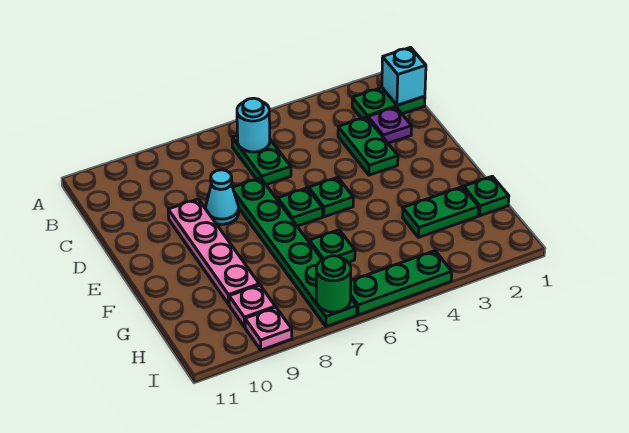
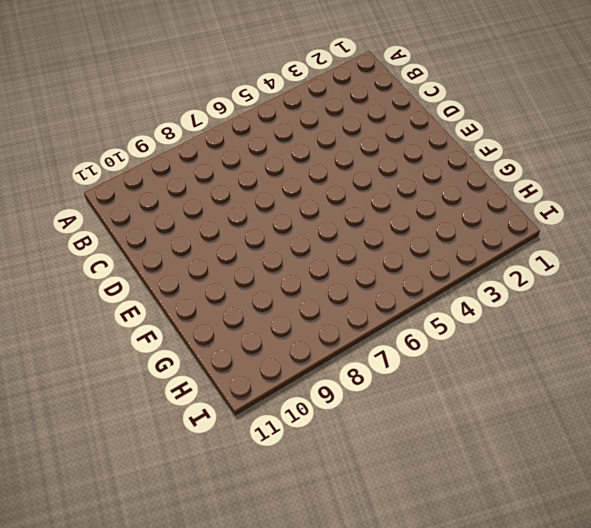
none -> green plate B1:B2 level 1
none -> green plate B6:C6 level 1
none -> purple plate C2 level 1

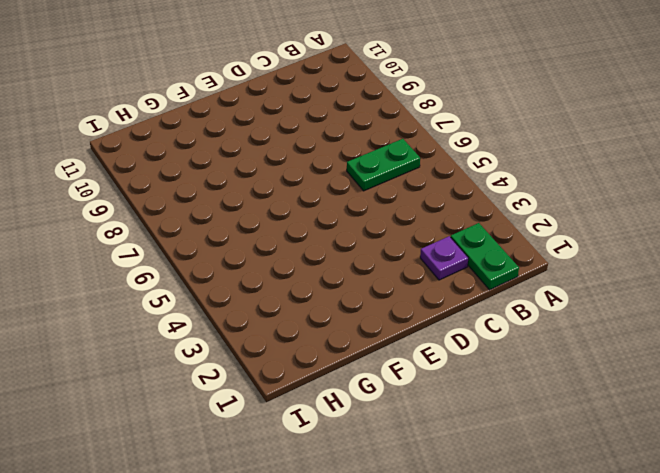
none -> green plate C3:D3 level 1
none -> green plate D7:I7 level 1
none -> cyan cone D8 level 1

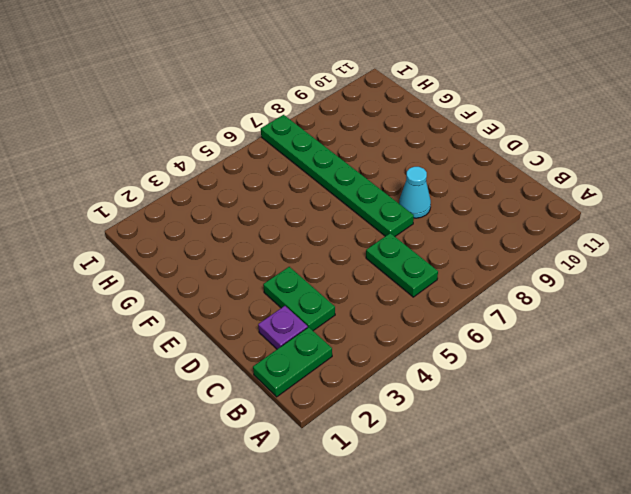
none -> pink plate D9:G9 level 1
none -> green plate E5 level 1
none -> green plate E6 level 1

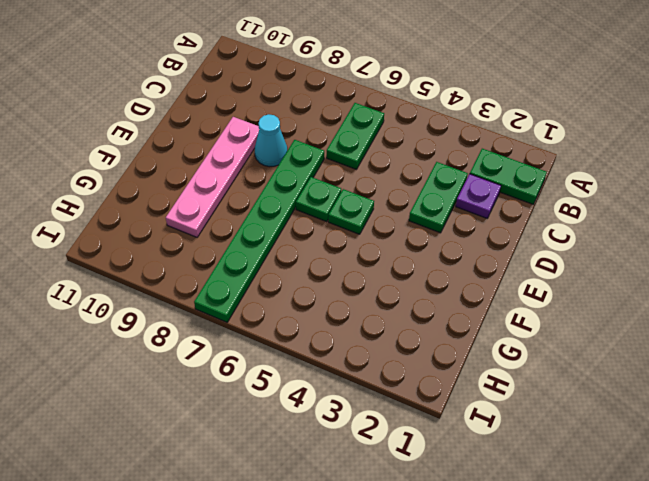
none -> green plate G1 level 1
none -> green plate G2:G3 level 1
none -> green plate G6 level 1

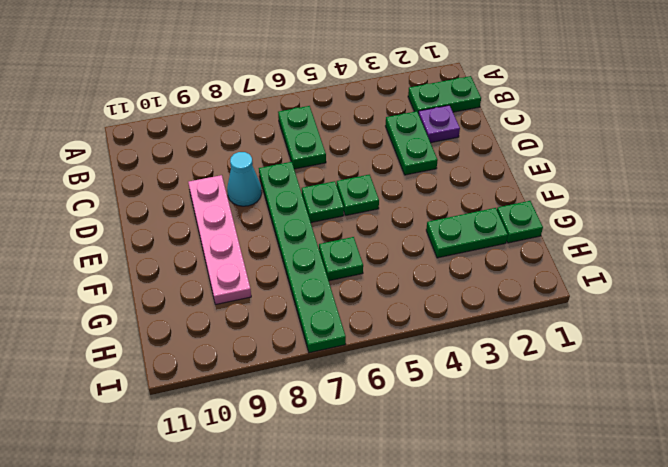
none -> pink plate H9 level 1
none -> green plate I4:I6 level 1
none -> pink plate I9 level 1

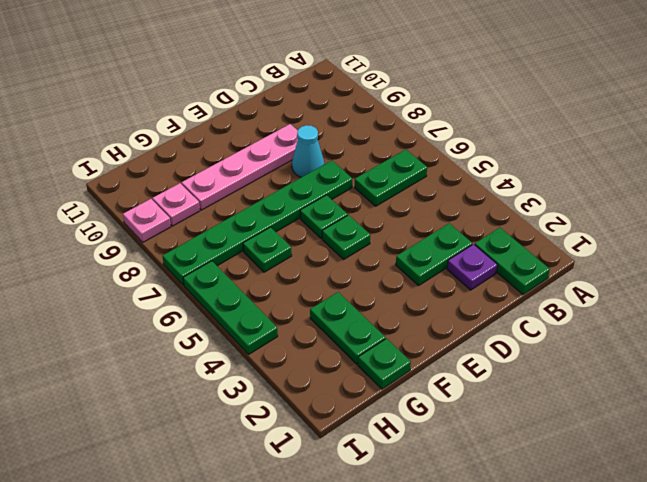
none -> cyan brick B1 level 2
none -> cyan round brick B6 level 2
none -> green round brick I7 level 2

